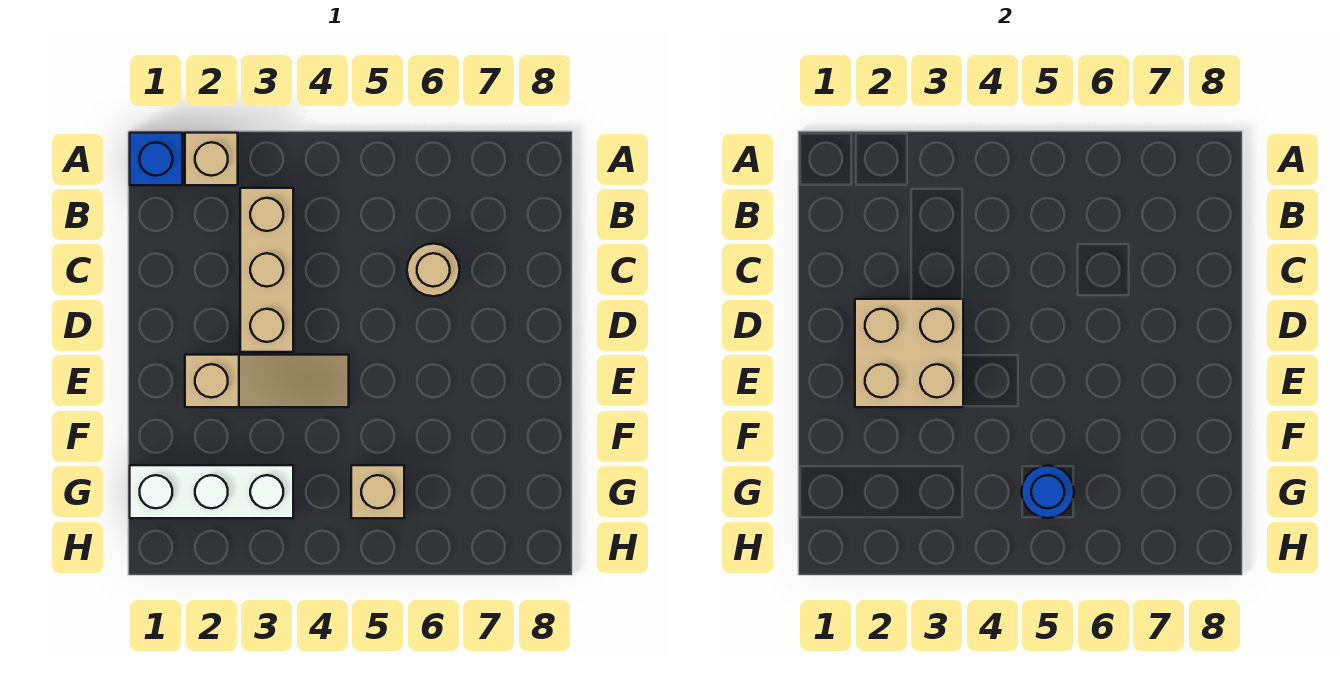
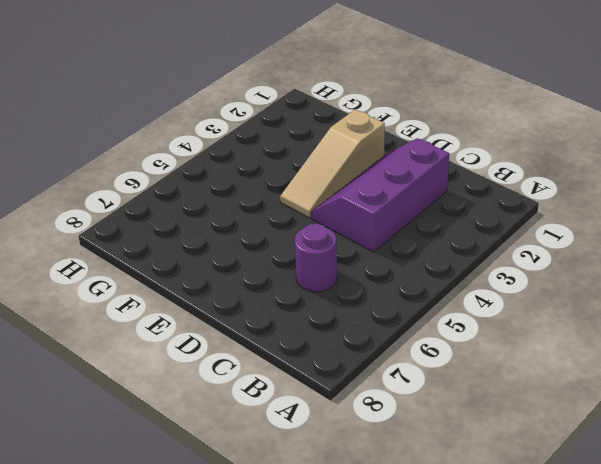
purple slope C2:D4 level 1 top C -> tan brick B3:D3 level 1
purple round brick C6 level 1 -> tan round brick C6 level 1
none -> blue brick A1 level 1
none -> tan brick A2 level 1

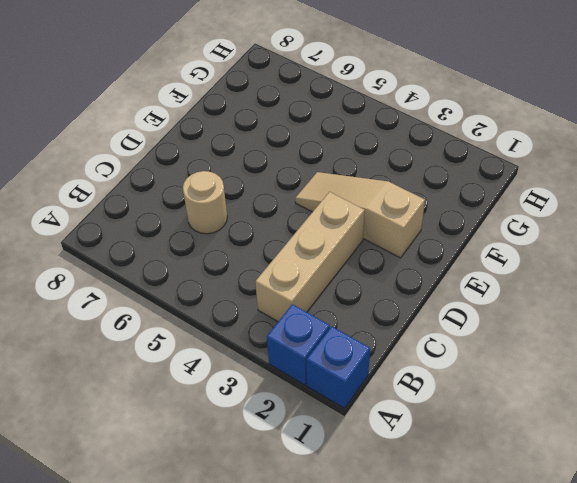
blue brick A2 level 1 -> tan brick A2 level 1
none -> white brick G1:G3 level 1
none -> tan brick G5 level 1

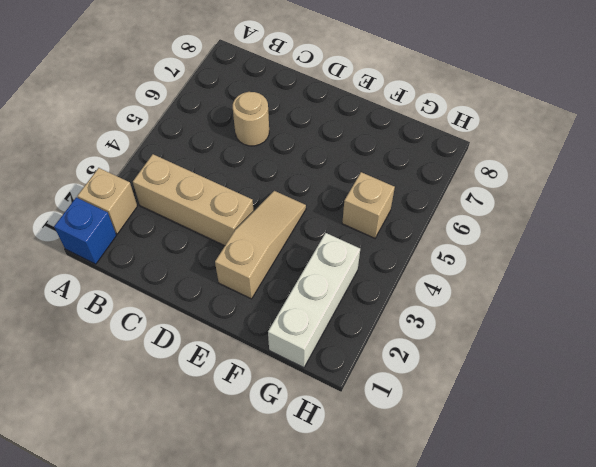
none -> tan brick D2:E3 level 2
none -> blue round brick G5 level 2

